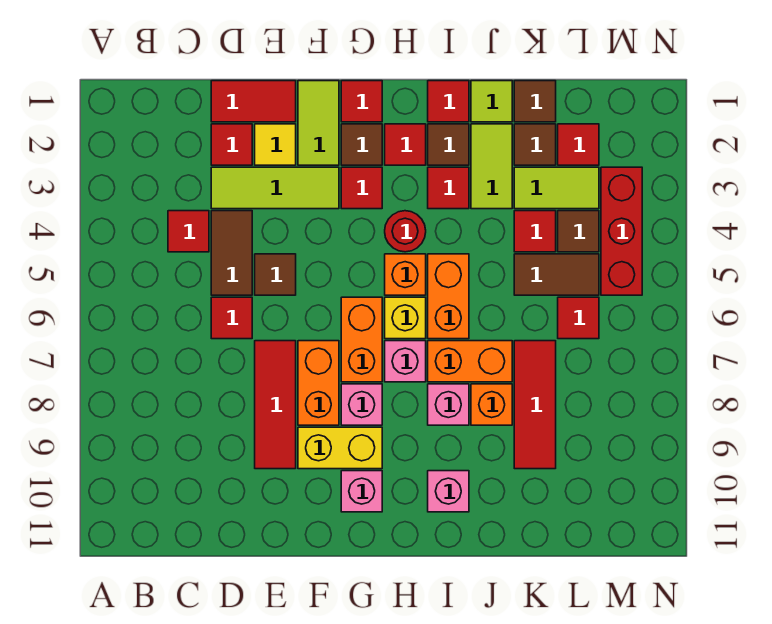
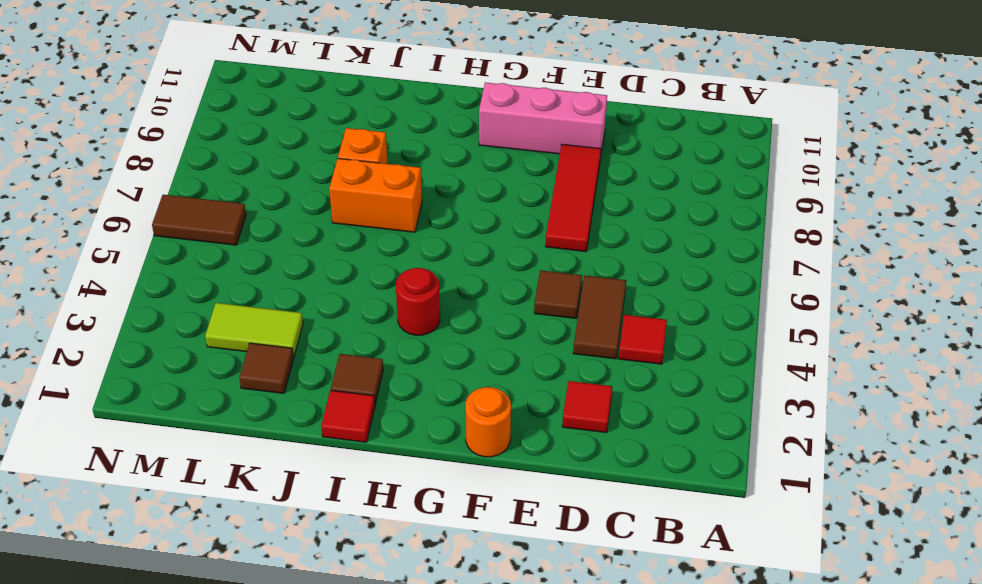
pink brick E10:G10 level 1 -> pink brick G10 level 1
orange round brick F1 level 1 -> lime tile F1:F2 level 1
brown tile M6:N6 level 1 -> brown tile K5:L5 level 1
none -> red tile D1:E1 level 1
none -> lime tile D3:F3 level 1
none -> red tile D6 level 1
none -> yellow tile E2 level 1

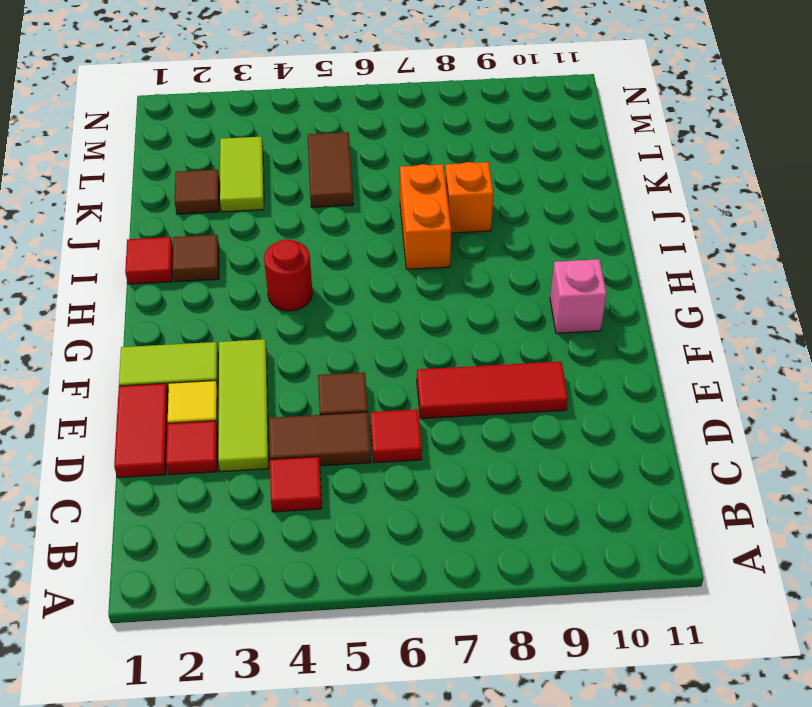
none -> orange brick F7:F8 level 1
none -> yellow brick F9:G9 level 1
none -> red tile G1 level 1
none -> brown tile G2 level 1

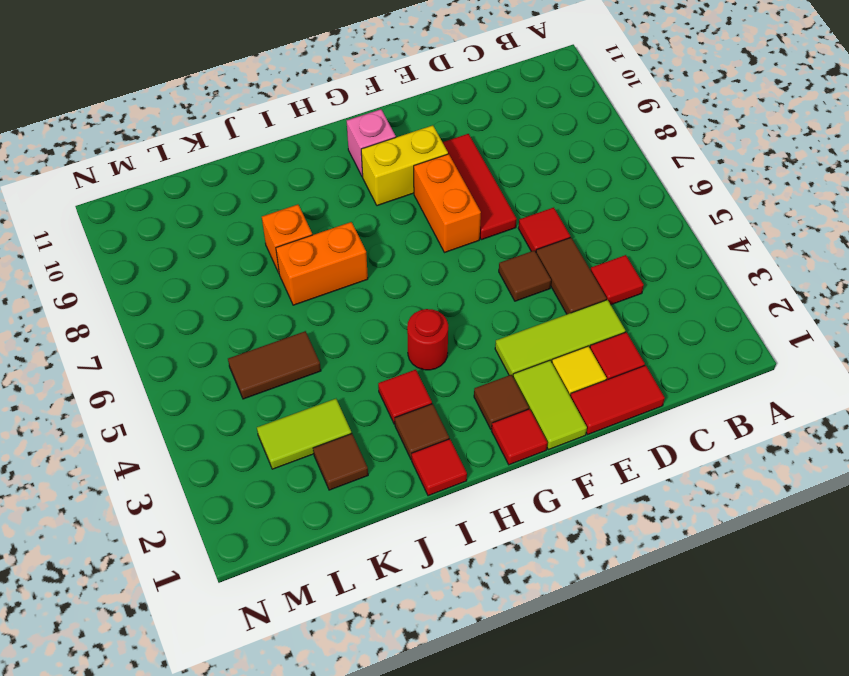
none -> red tile G3 level 1
none -> orange brick G6:G7 level 1
none -> pink brick G8 level 1
none -> red tile H2 level 1

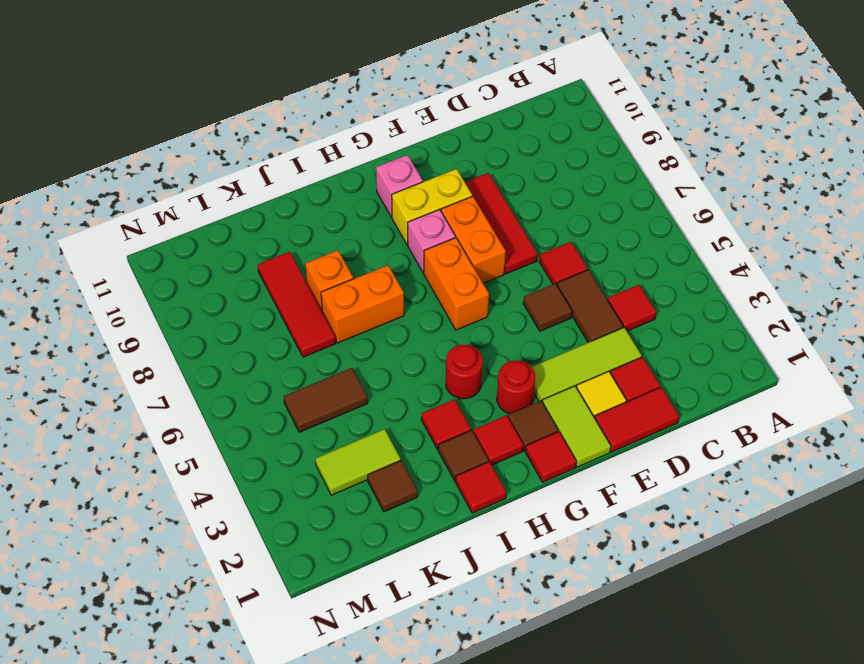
red round brick G3 level 1 -> red tile G3 level 1
none -> orange brick H5 level 1
none -> yellow brick H6 level 1
none -> pink brick H7 level 1
none -> orange brick I5:I6 level 1

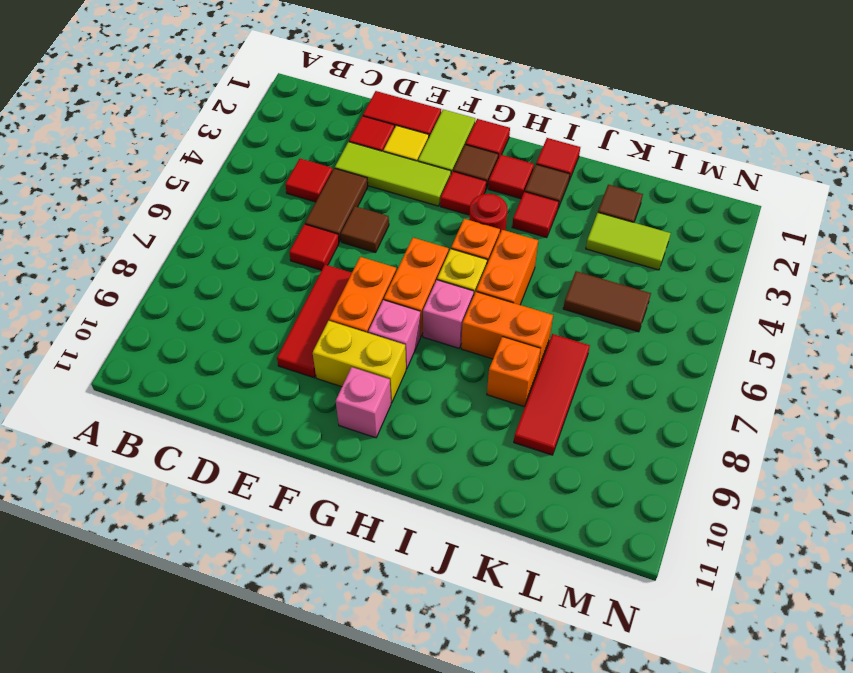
none -> pink brick I8 level 1
none -> pink brick I10 level 1
none -> lime tile J1 level 1
none -> lime tile J2:J3 level 1

